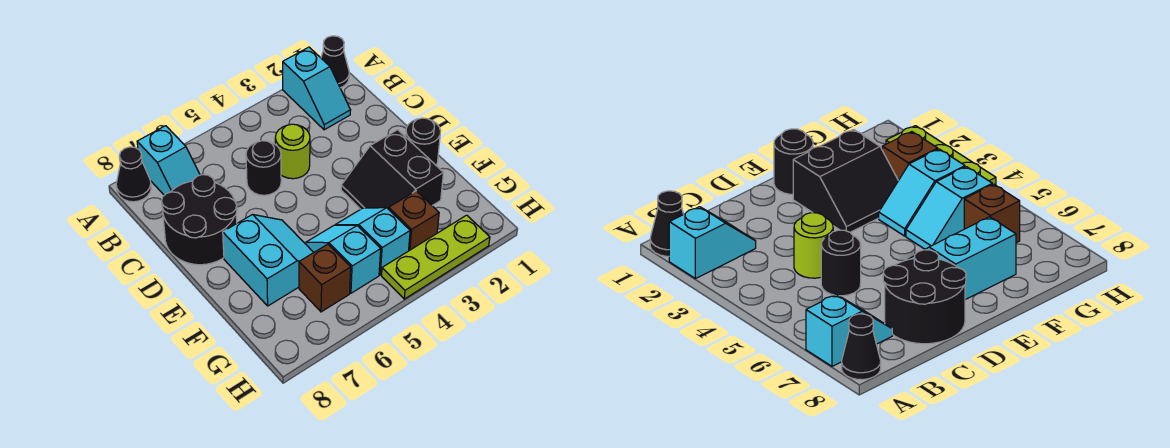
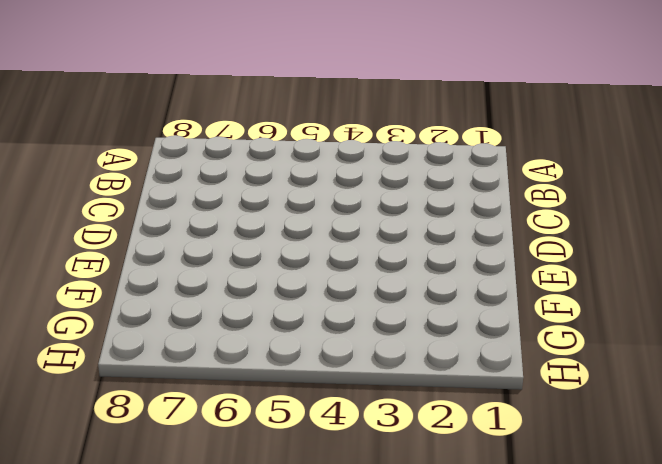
none -> black cone A1 level 1
none -> cyan slope A2:B2 level 1 top A
none -> cyan slope A7:B7 level 1 top A

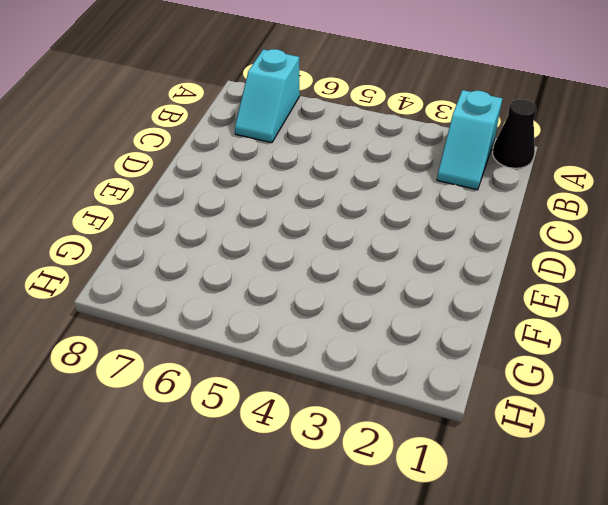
none -> black cone A8 level 1
none -> lime round brick C4 level 1
none -> black round brick C5 level 1

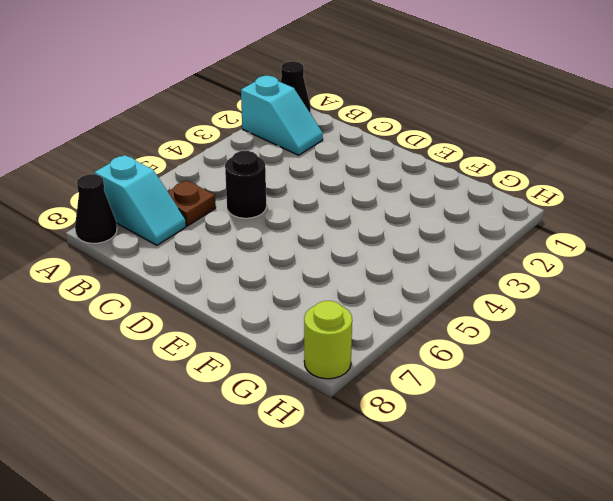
brown plate B6 level 1 -> none
lime round brick H8 level 1 -> lime round brick C4 level 1
none -> black round brick C7:D8 level 1
none -> black round brick E1 level 1
none -> black slope E2:F3 level 1 top 2

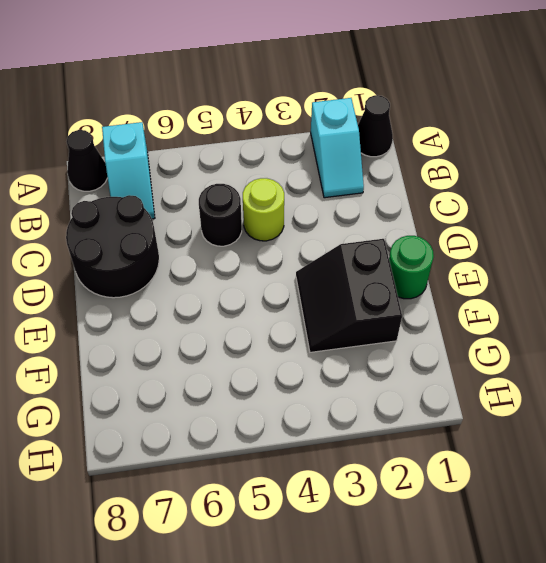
green round brick E1 level 1 -> black round brick E1 level 1
none -> cyan slope E6:F7 level 1 top 7
none -> cyan slope F4:G4 level 1 top G
none -> cyan slope F5:G5 level 1 top G

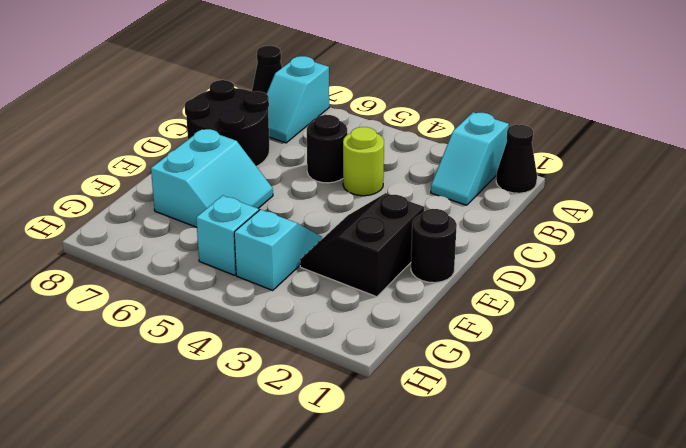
none -> brown brick G3 level 1
none -> brown brick G6 level 1
none -> lime plate H2:H4 level 1

